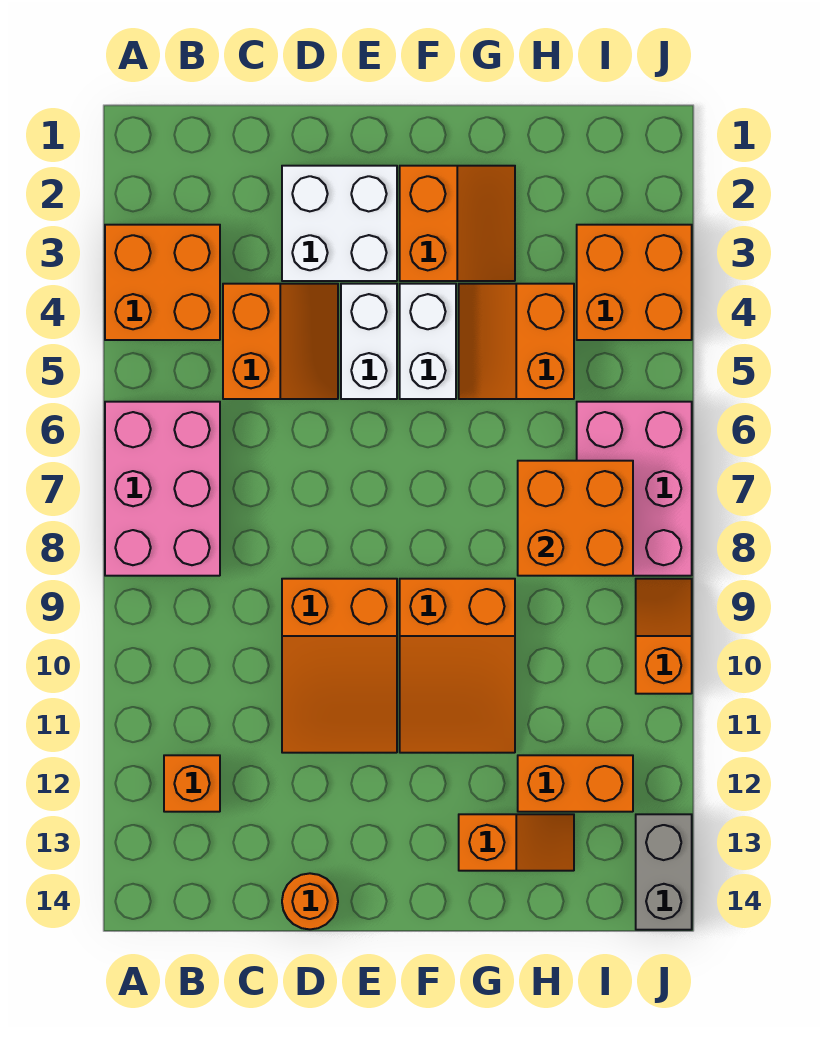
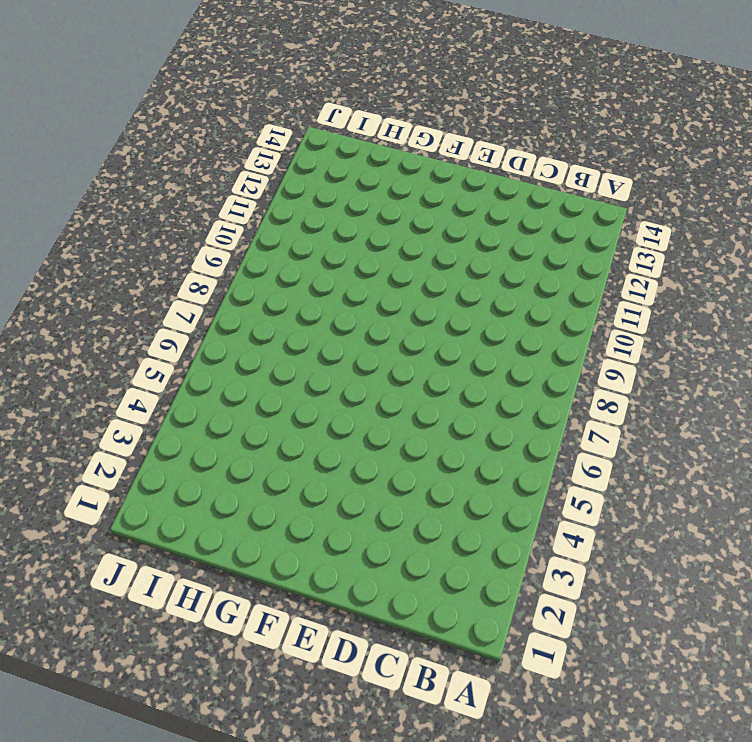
none -> orange brick A3:B4 level 1
none -> pink brick A6:B8 level 1
none -> orange brick B12 level 1

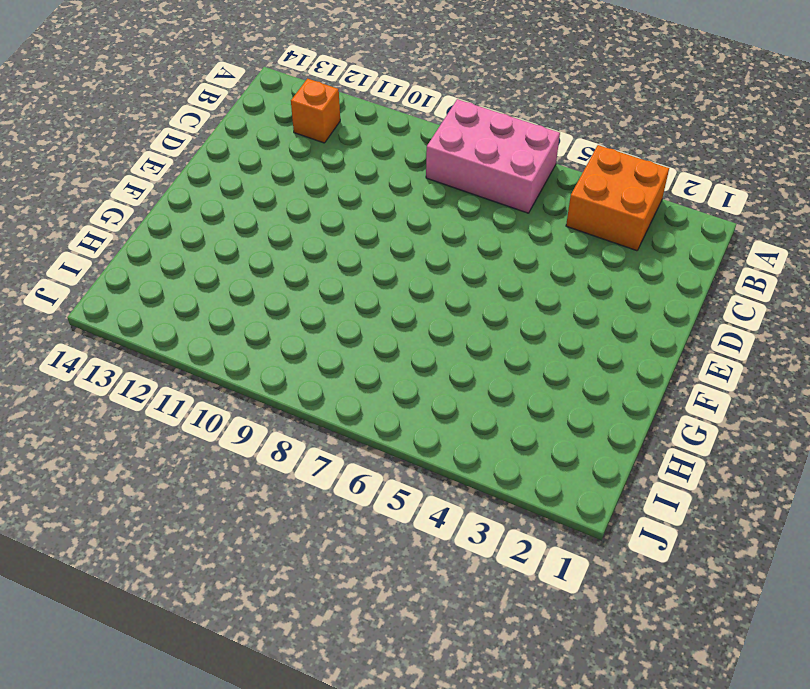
none -> orange slope C4:D5 level 1 top C
none -> white brick D2:E3 level 1
none -> orange slope D9:E11 level 1 top 9

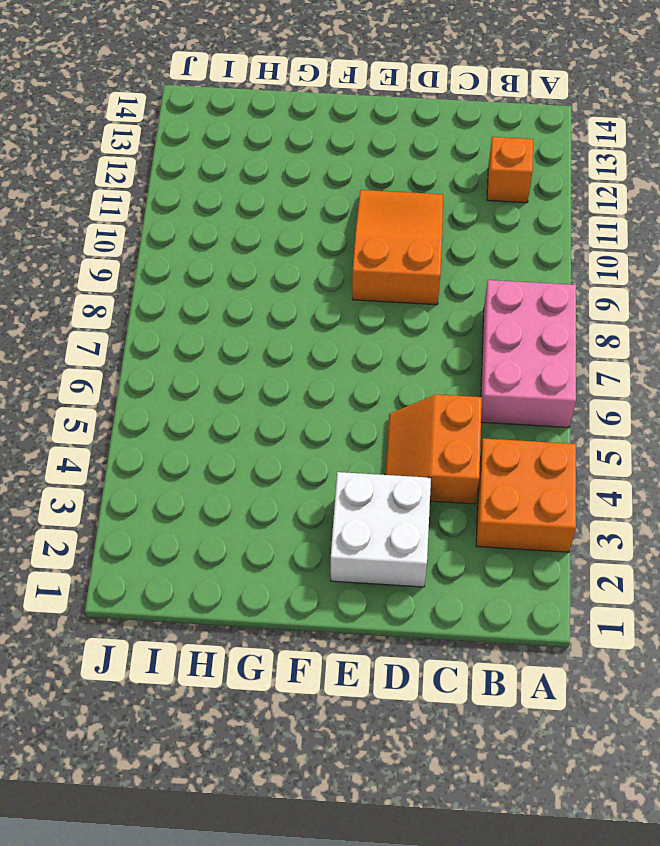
none -> orange round brick D14 level 1
none -> white brick E4:E5 level 1
none -> orange slope F2:G3 level 1 top F

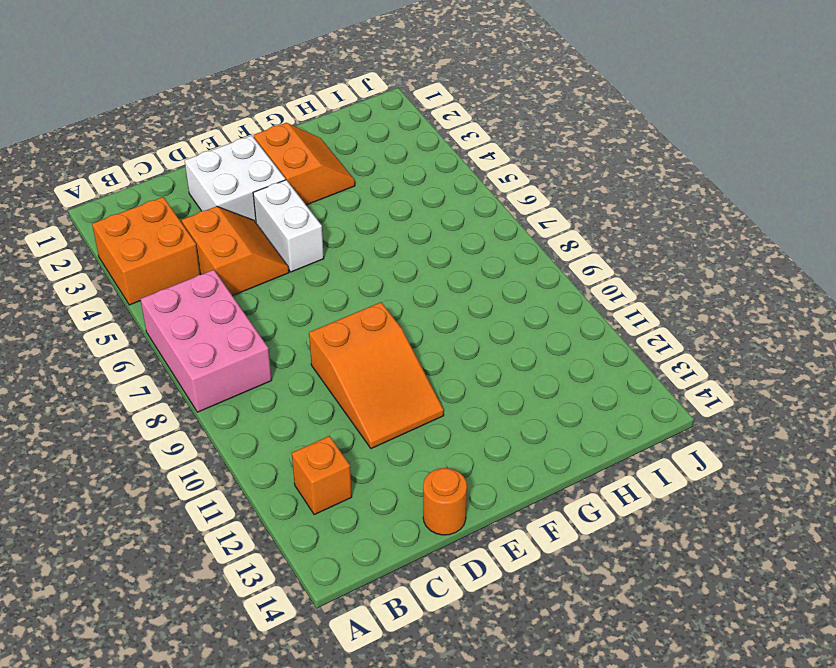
none -> white brick F4:F5 level 1
none -> orange slope F9:G11 level 1 top 9
none -> orange slope G4:H5 level 1 top H

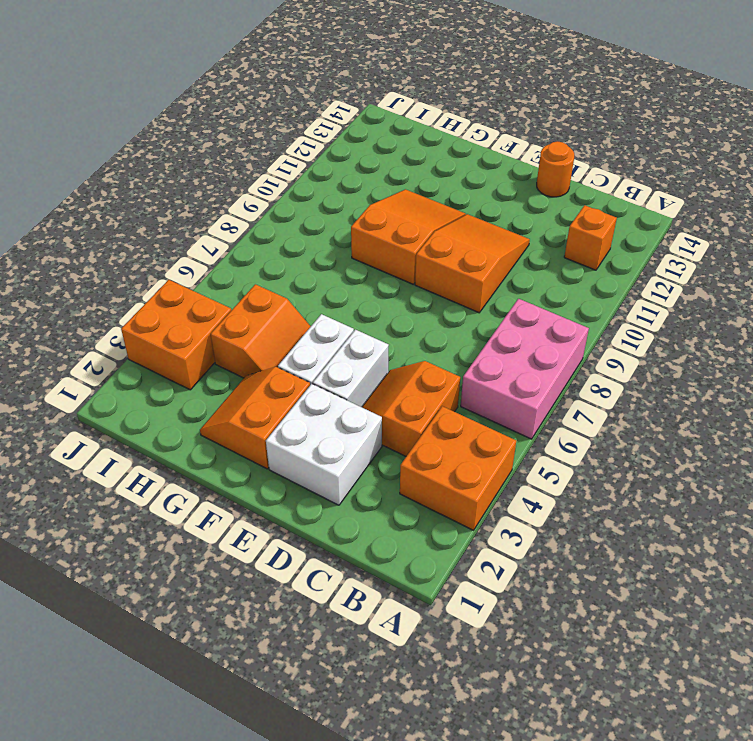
none -> orange slope G13:H13 level 1 top G
none -> orange brick H12:I12 level 1
none -> pink brick I6:J8 level 1

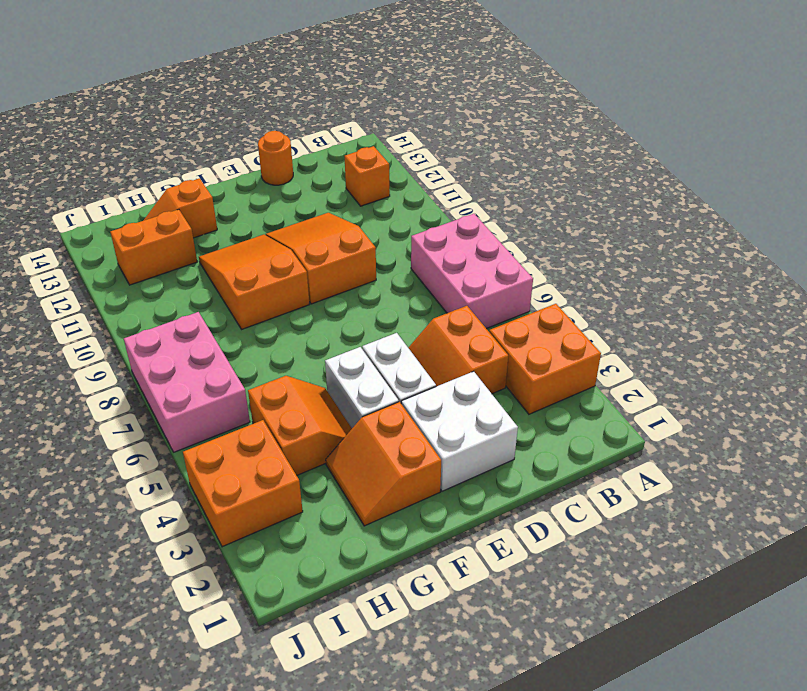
none -> orange slope J9:J10 level 1 top 10
none -> grey brick J13:J14 level 1
none -> orange brick H7:I8 level 2

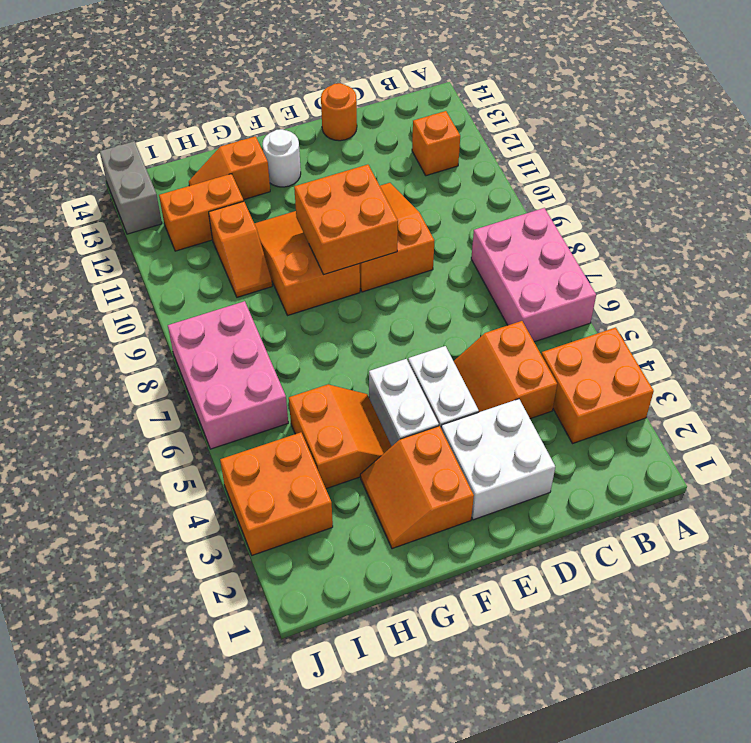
orange brick E9:F10 level 2 -> orange brick H7:I8 level 2
white round brick F13 level 1 -> none
orange slope H10:H11 level 1 top 11 -> orange slope J9:J10 level 1 top 10

